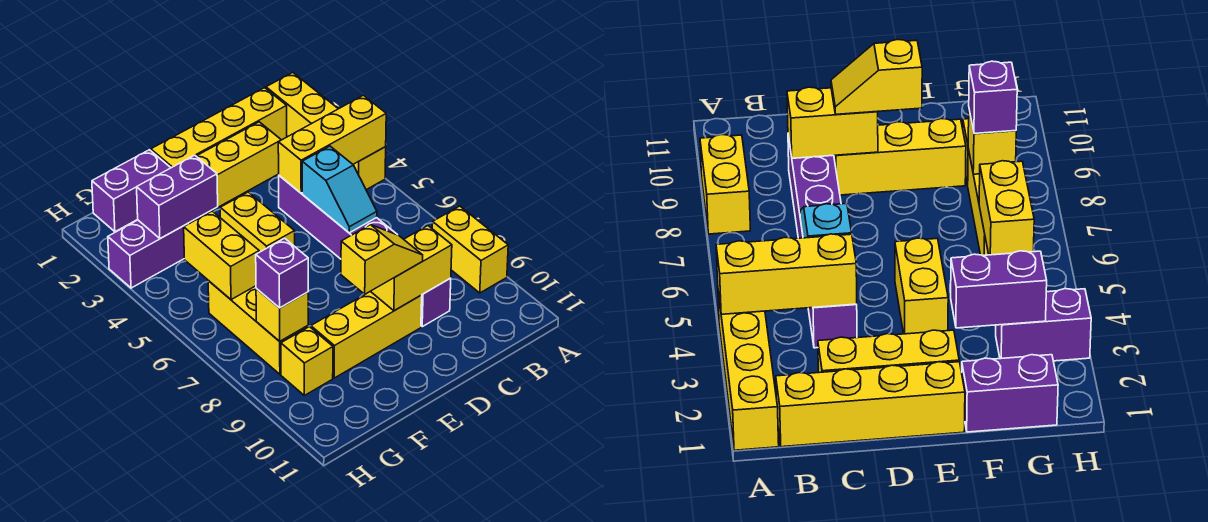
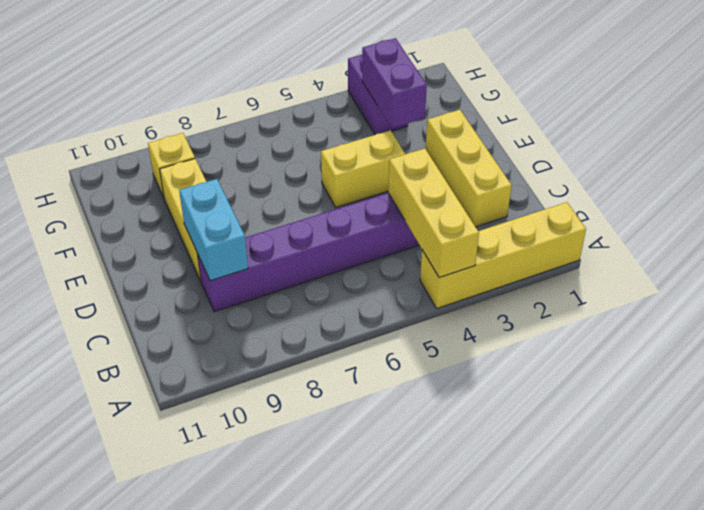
cyan brick C9:D9 level 2 -> yellow brick C9:D9 level 2
none -> yellow brick A8:A9 level 1
none -> yellow brick B1:E1 level 1
none -> purple brick F1:G1 level 1

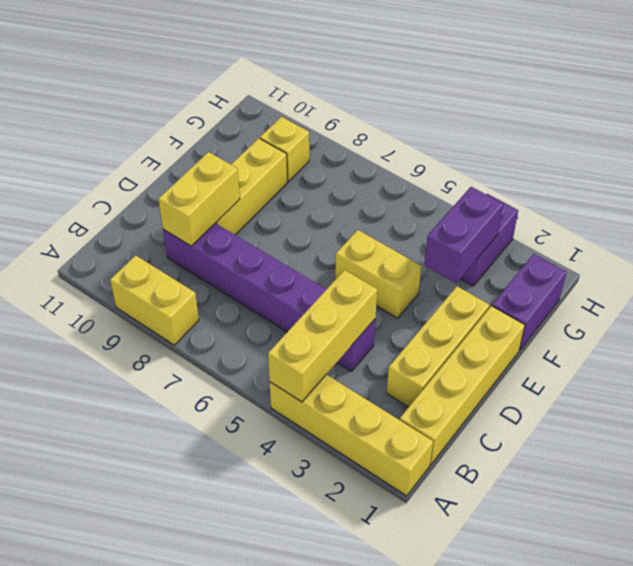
none -> yellow brick G6:G8 level 1
none -> cyan slope C5:C6 level 2 top 5
none -> yellow brick G5:G6 level 2

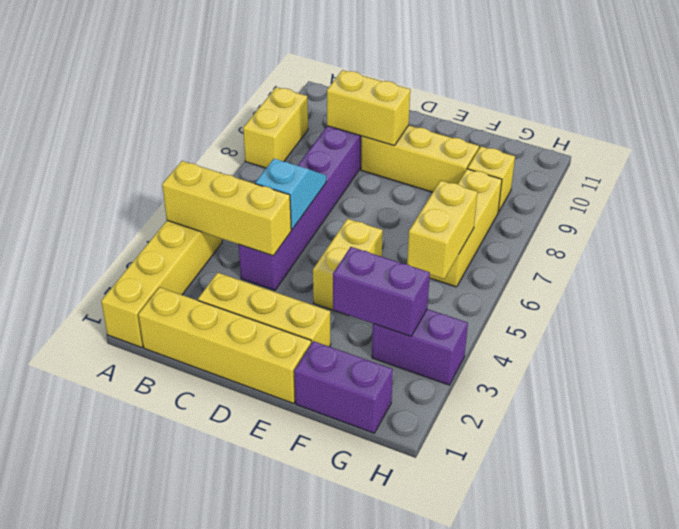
none -> yellow brick G8 level 2
none -> yellow slope D9:E9 level 3 top E
none -> purple brick G8 level 3

